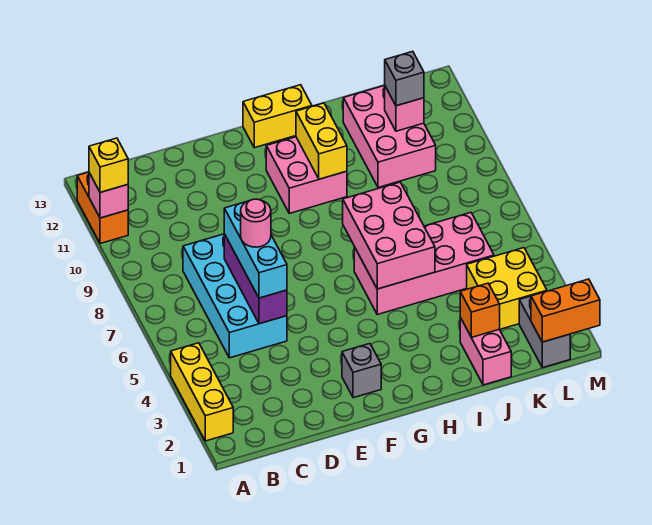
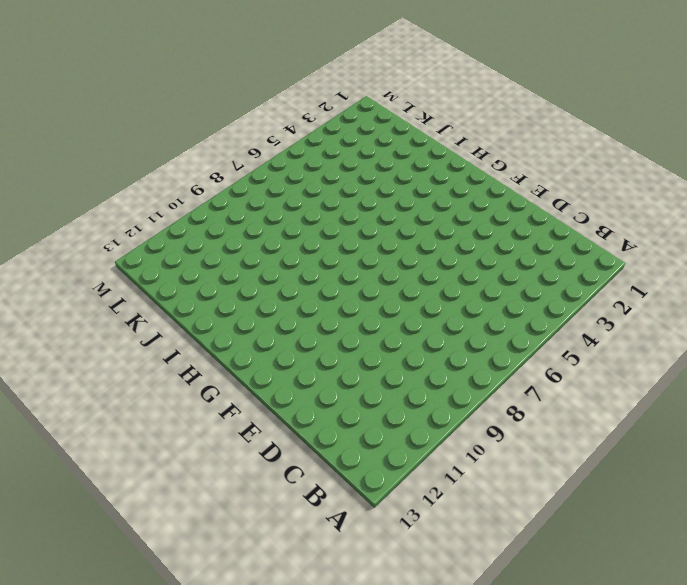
none -> yellow brick A2:A4 level 1
none -> orange brick A11:A12 level 1
none -> cyan brick C5:D8 level 1

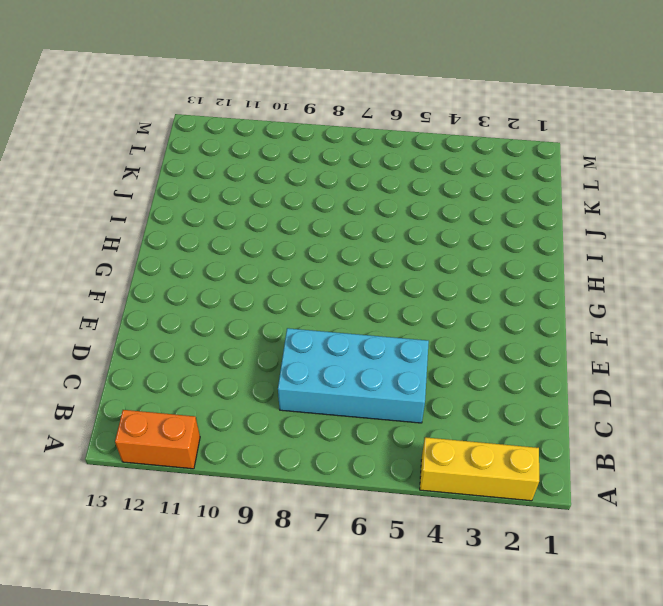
none -> grey brick F2 level 1
none -> pink brick G10:H11 level 1
none -> yellow brick G13:H13 level 1

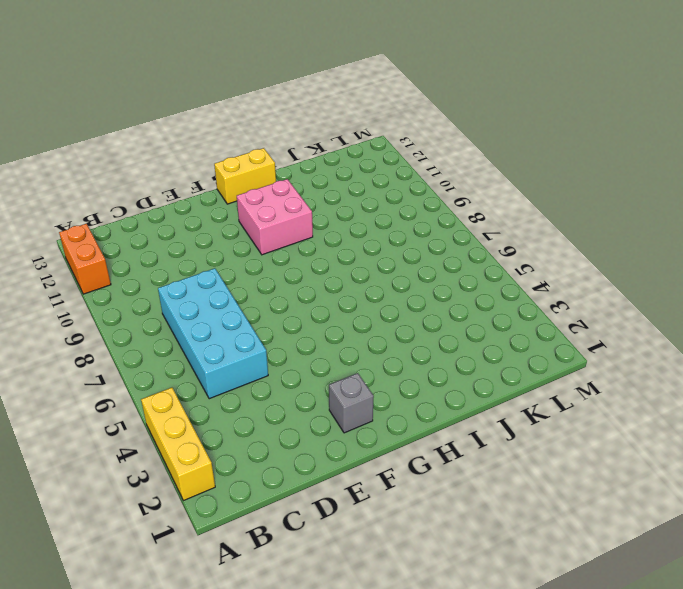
none -> pink brick H5:K6 level 1
none -> pink brick J1:J2 level 1
none -> pink brick J10:K12 level 1

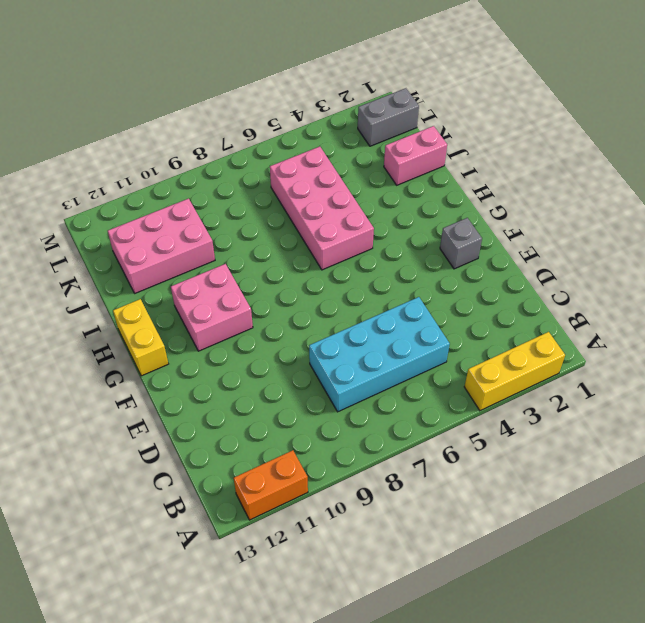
none -> yellow brick K3:L4 level 1
none -> pink brick A11 level 2
none -> purple brick D5:D7 level 2

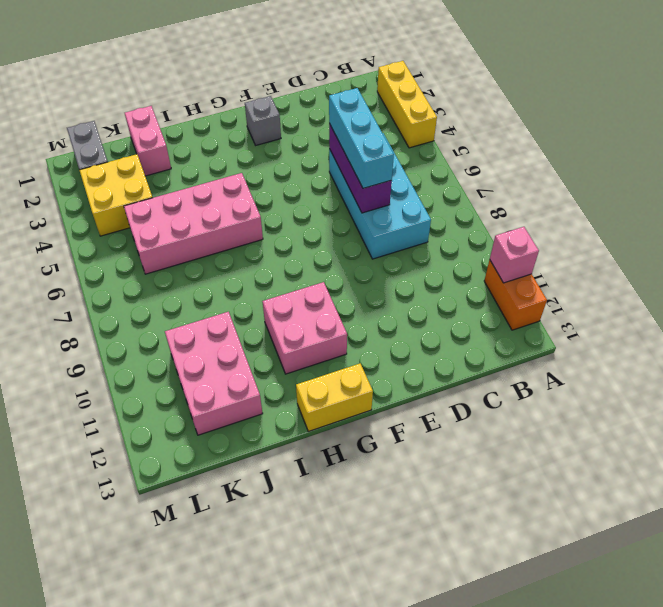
none -> pink brick H5:I7 level 2
none -> yellow brick H10:H11 level 2
none -> orange brick J2 level 2

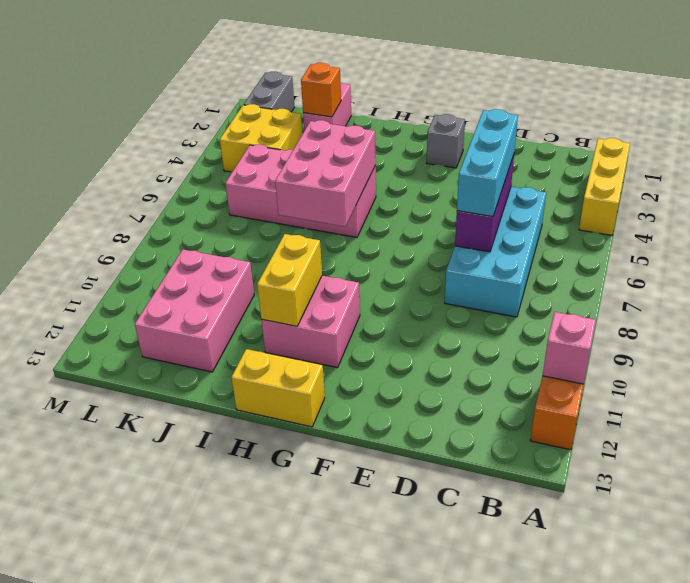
none -> pink brick K11 level 2
none -> orange brick L1:M1 level 2
none -> yellow brick A11 level 3

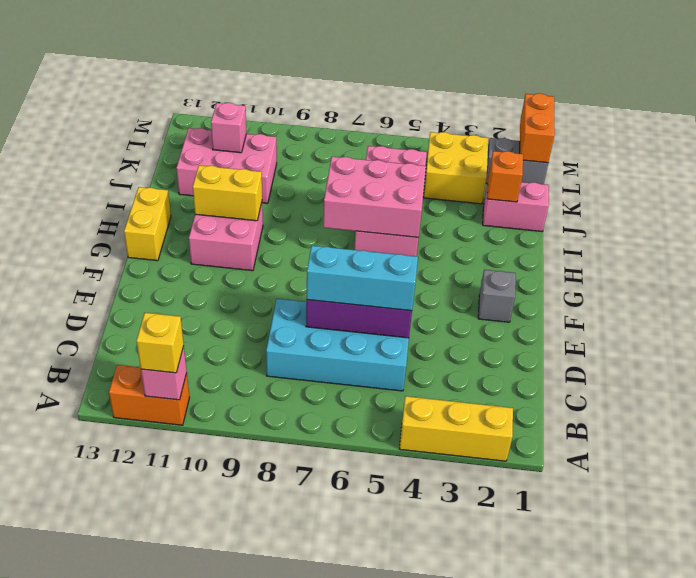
none -> grey brick K11 level 3
none -> pink round brick D6 level 4

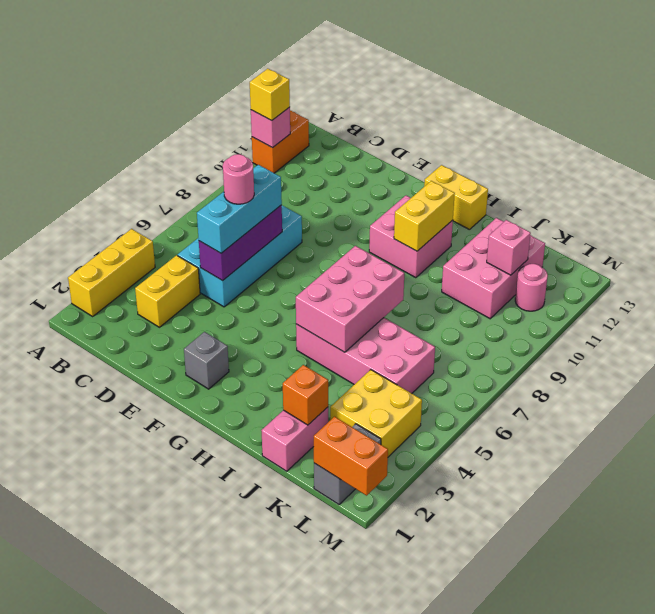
yellow brick C3:C4 level 1 -> none
pink round brick L11 level 1 -> none
none -> grey brick K11 level 3

